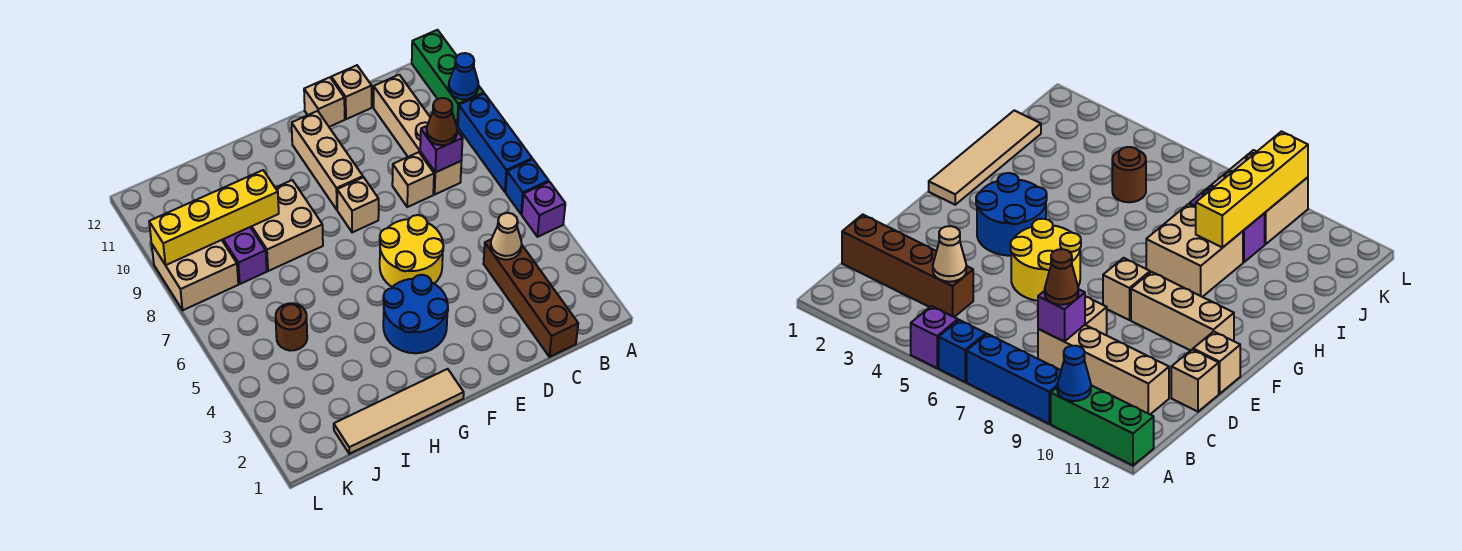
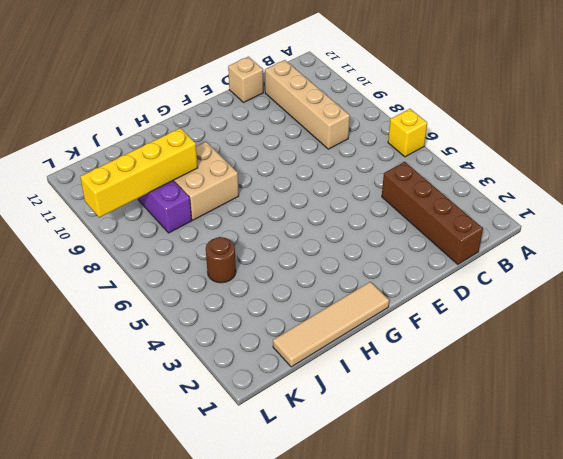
yellow brick A6 level 1 -> blue brick A6 level 1
none -> purple brick A5 level 1
none -> blue brick A7:A9 level 1
none -> green brick A10:A12 level 1

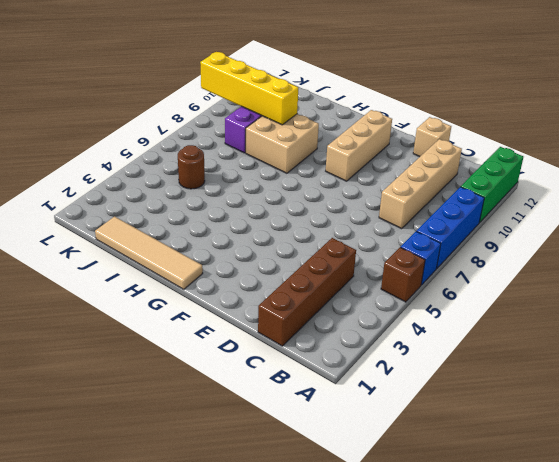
brown brick A5 level 1 -> purple brick A5 level 1
none -> tan brick D8 level 1
none -> yellow round brick E5:F6 level 1
none -> tan brick E12 level 1

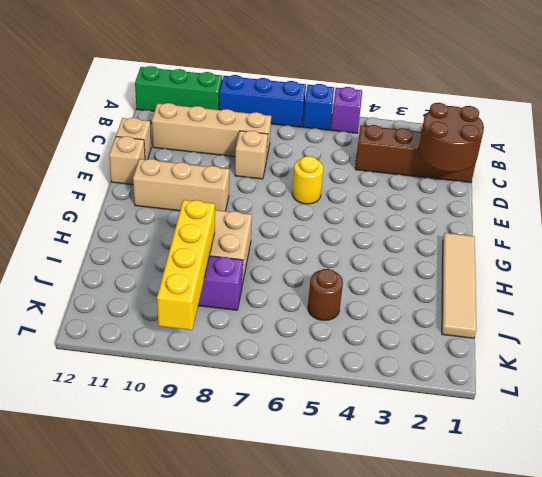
brown round brick C1:D2 level 2 -> none
yellow round brick E6 level 1 -> yellow round brick E5:F6 level 1
none -> blue round brick F3:G4 level 1
none -> tan brick F8 level 1
none -> tan brick K8:L9 level 1

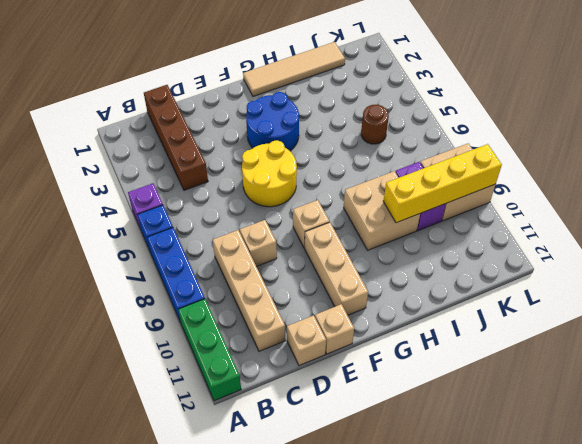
none -> blue cone A10 level 2
none -> tan cone C4 level 2
none -> purple brick C8 level 2

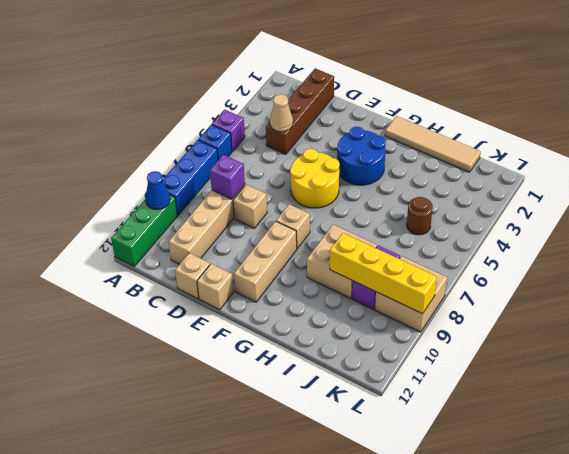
none -> brown cone C8 level 3

